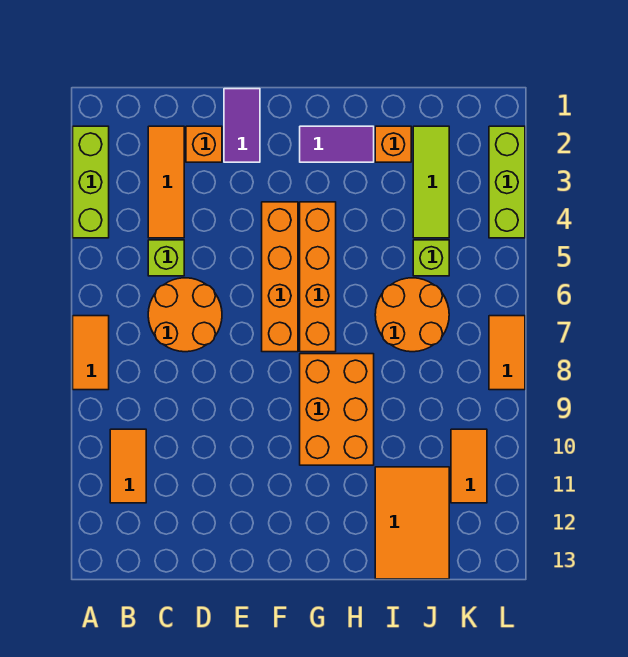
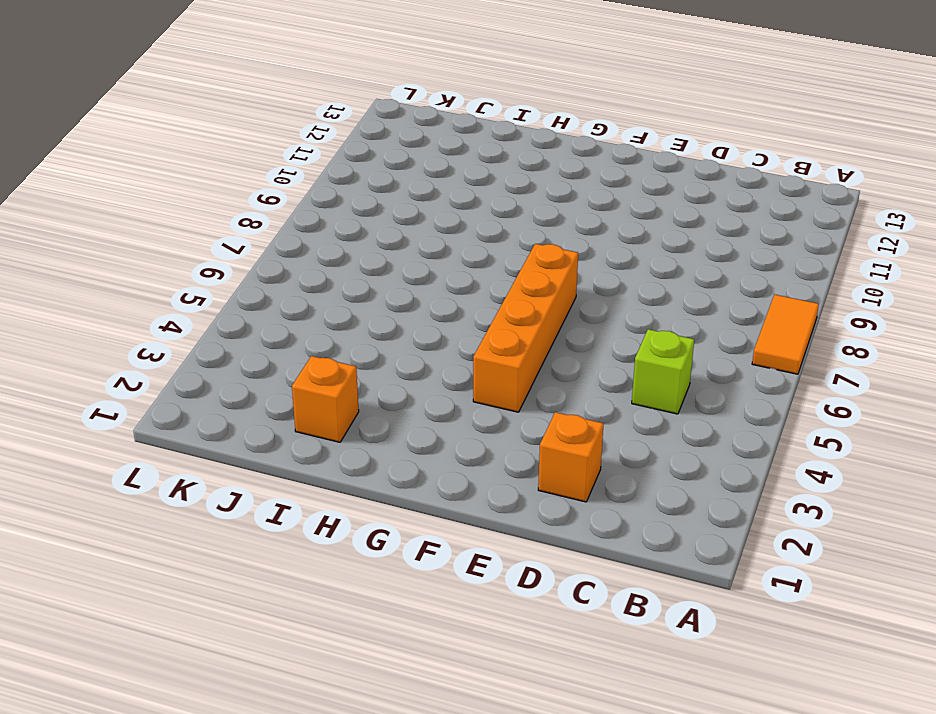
none -> lime brick A2:A4 level 1
none -> orange tile B10:B11 level 1
none -> orange tile C2:C4 level 1

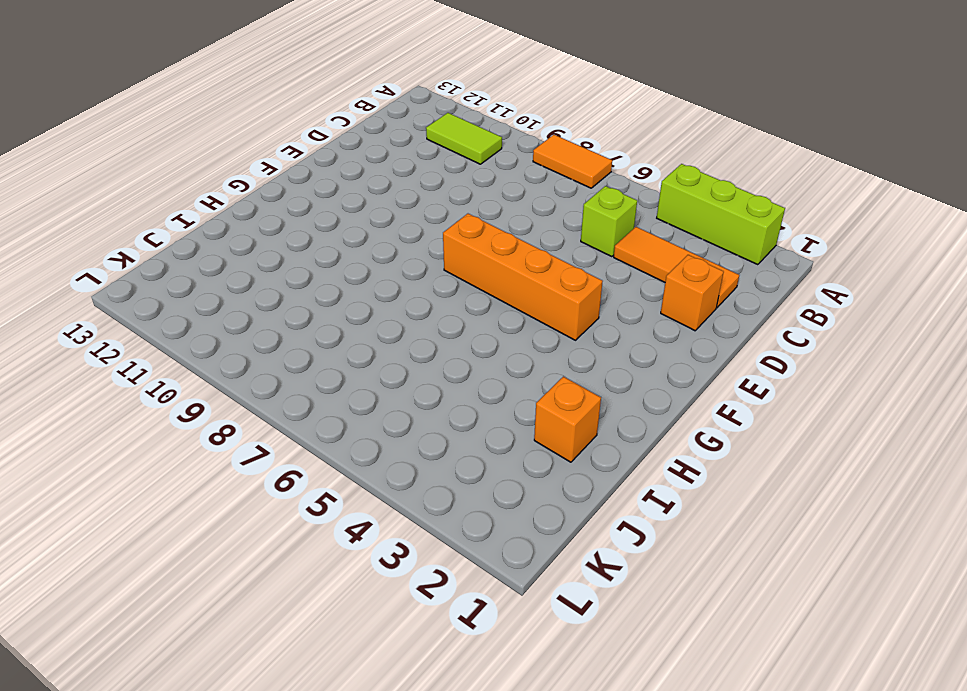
lime tile B10:B11 level 1 -> orange tile B10:B11 level 1
none -> orange round brick C6:D7 level 1
none -> purple tile E1:E2 level 1
none -> purple tile G2:H2 level 1

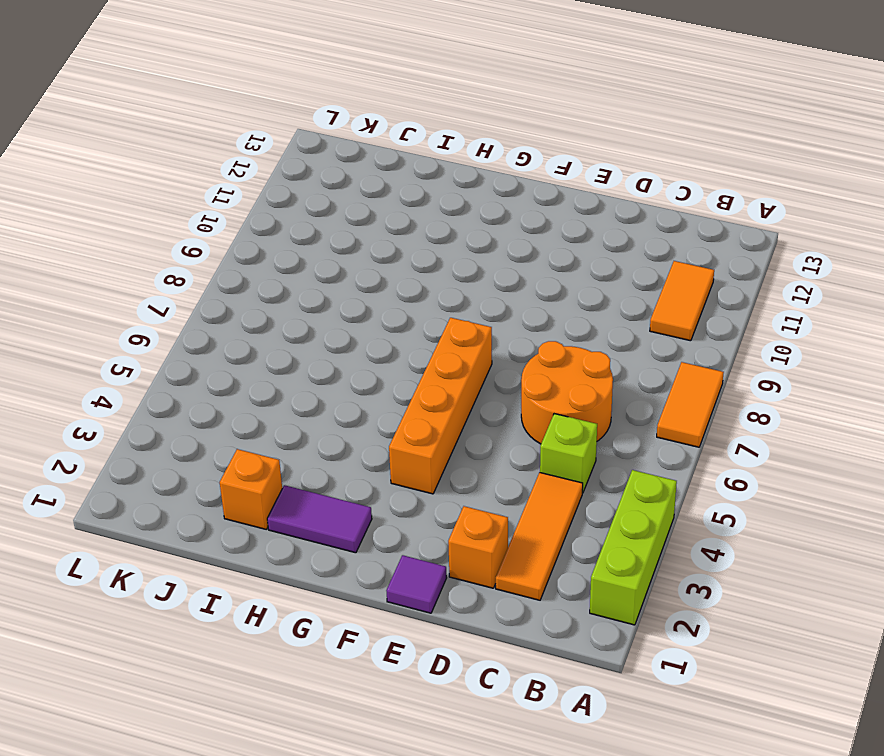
purple tile E1 level 1 -> purple tile E1:E2 level 1
none -> orange brick G4:G7 level 1
none -> orange brick G8:H10 level 1
none -> orange round brick I6:J7 level 1

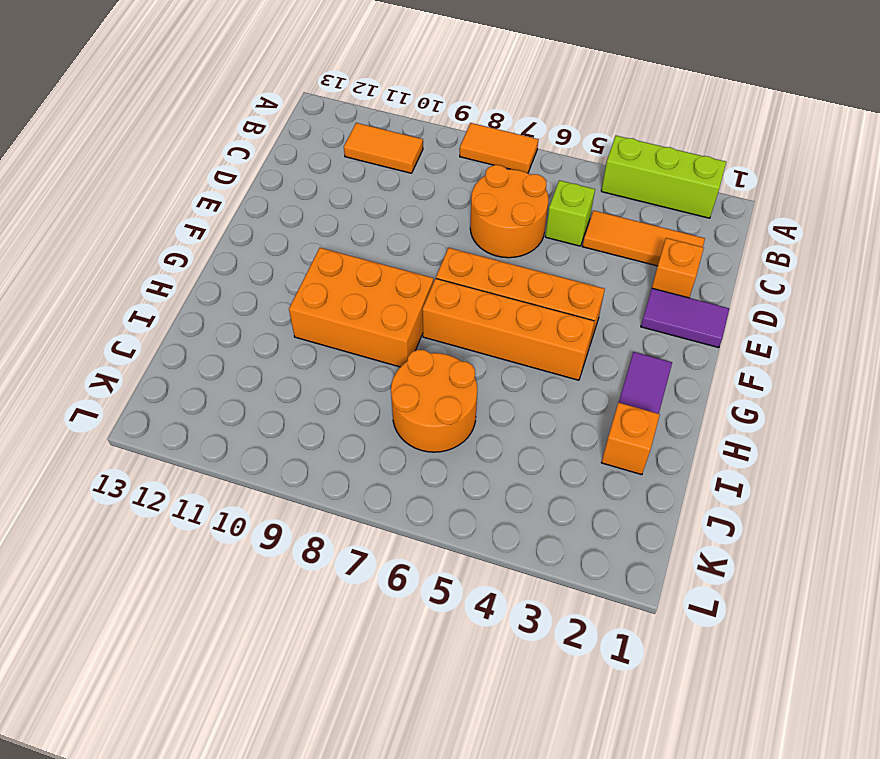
none -> orange tile I11:J13 level 1
none -> lime tile J2:J4 level 1
none -> lime brick J5 level 1

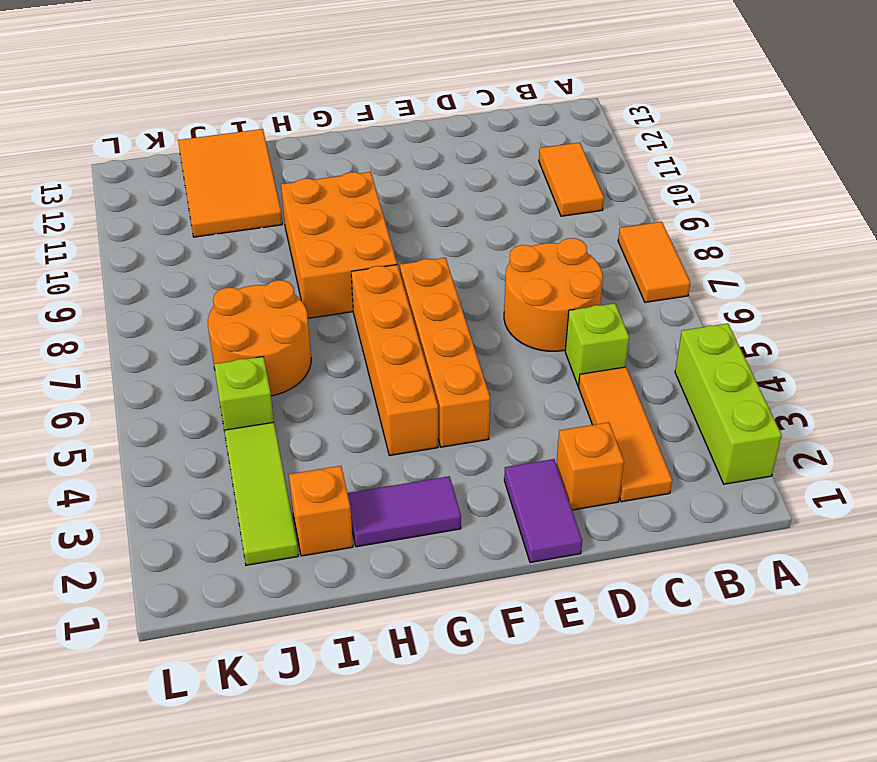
none -> orange tile K10:K11 level 1
none -> lime brick L2:L4 level 1
none -> orange tile L7:L8 level 1

